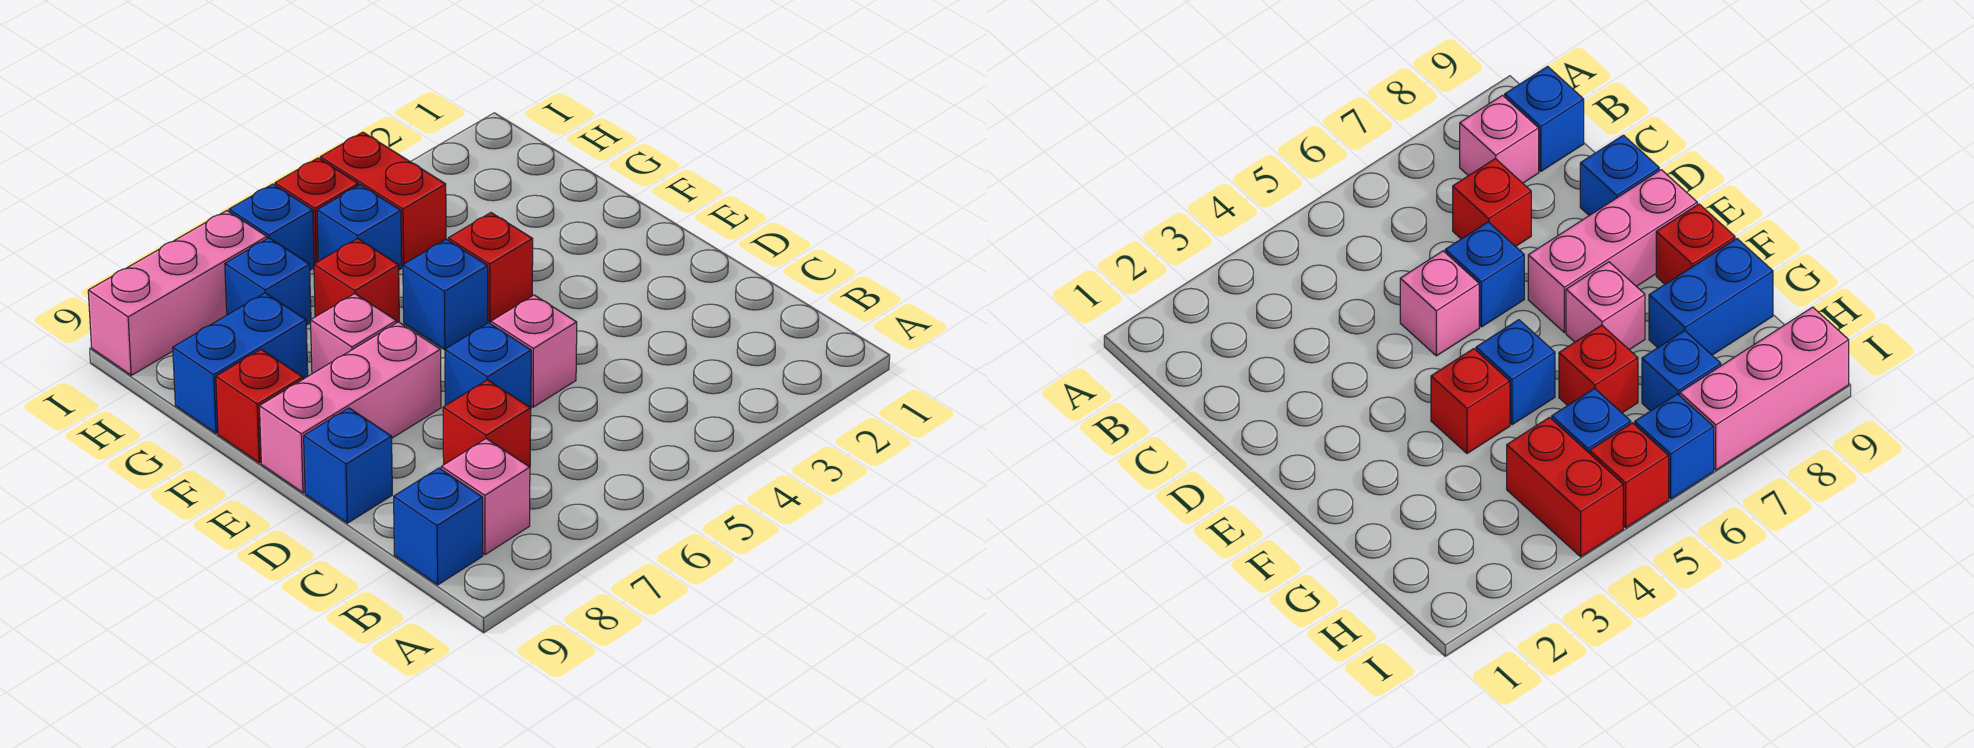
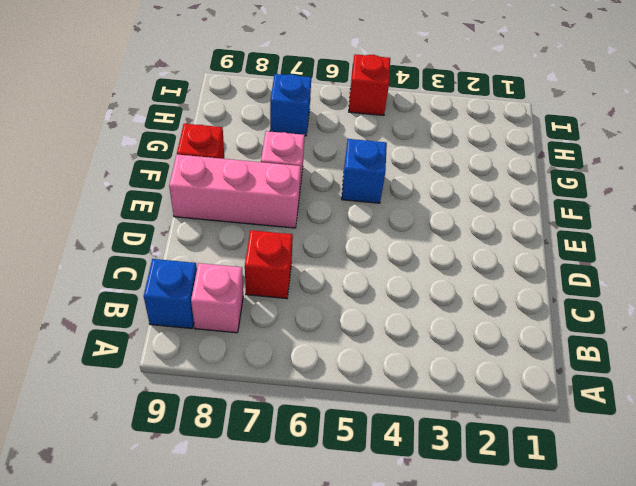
none -> pink brick D5 level 1
none -> blue brick D6 level 1
none -> blue brick D9 level 1

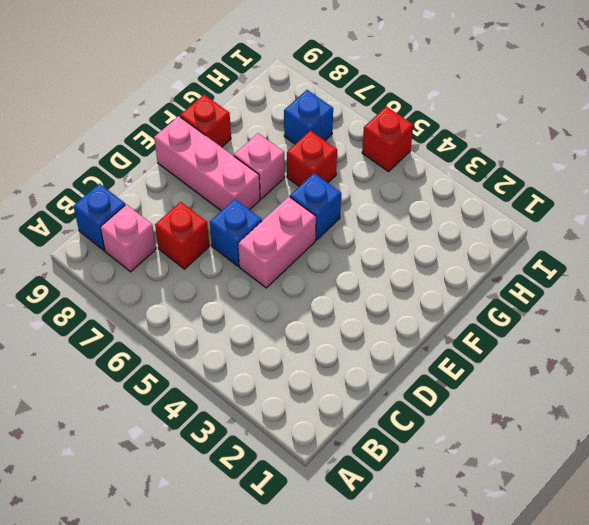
pink brick D5:E5 level 1 -> pink brick D5 level 1
none -> blue brick D9 level 1
none -> red brick F4 level 1
none -> blue brick G8:G9 level 1

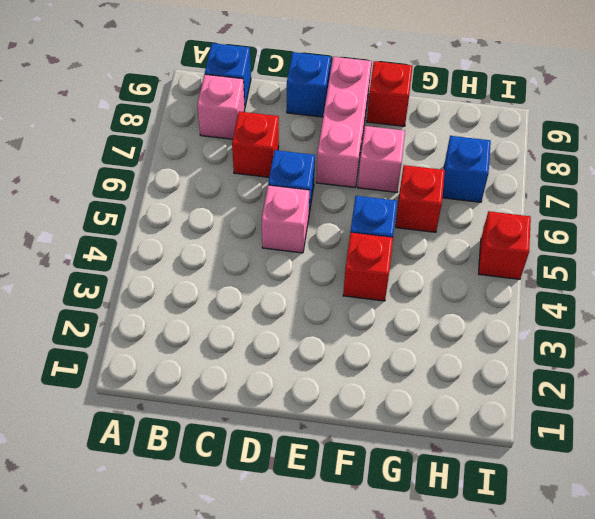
none -> blue brick G8:G9 level 1
none -> red brick H4:I4 level 1
none -> blue brick H5 level 1

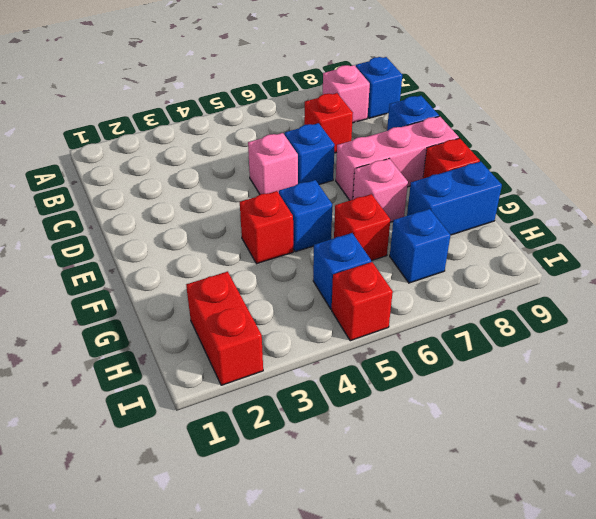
red brick H2:I2 level 1 -> red brick H4:I4 level 1
none -> blue brick I6 level 1
none -> pink brick I7:I9 level 1

